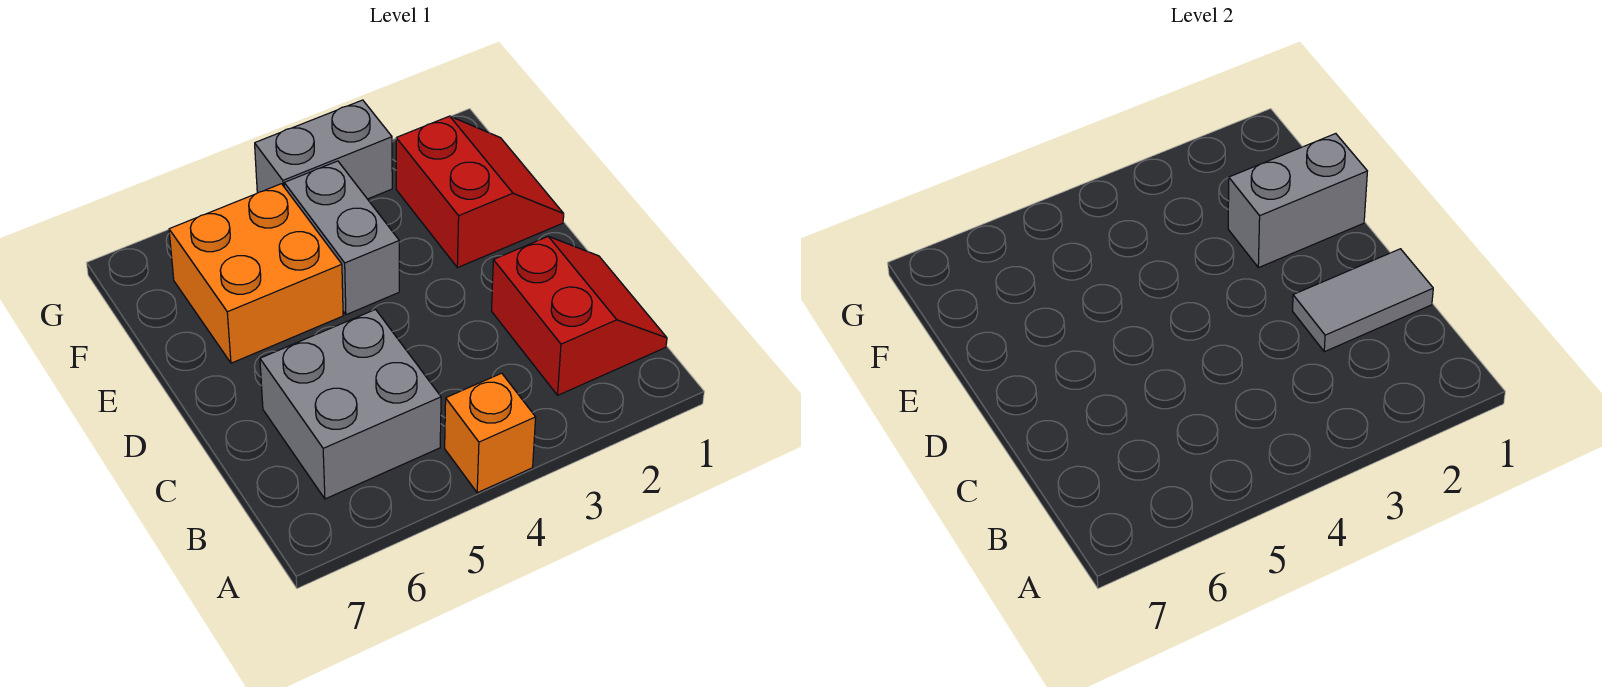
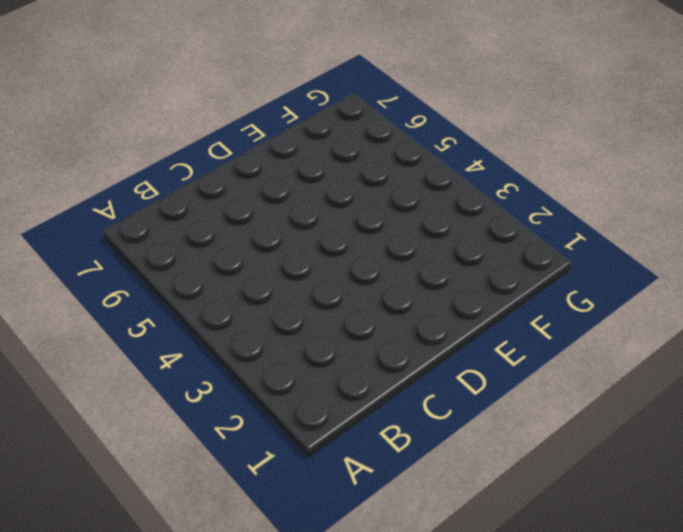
none -> orange brick A4 level 1
none -> red slope B1:C2 level 1 top 2

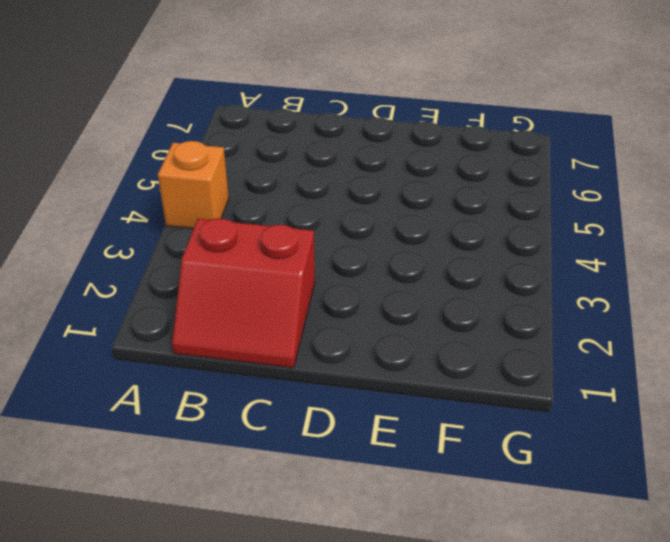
none -> grey brick B5:C6 level 1
none -> red slope E1:F2 level 1 top 2

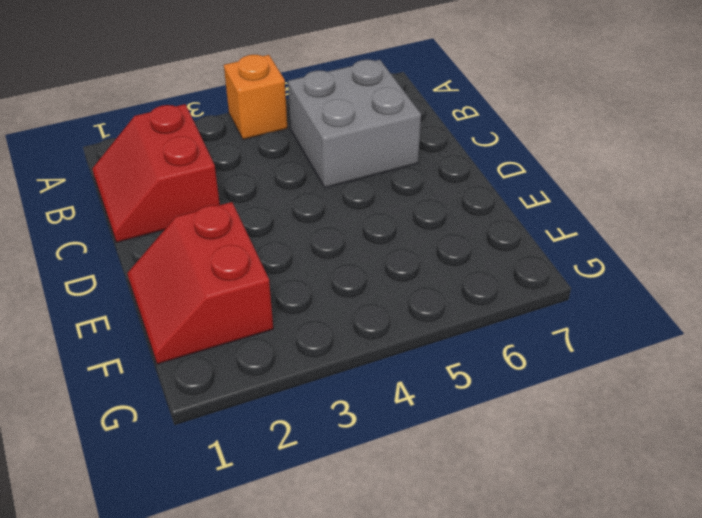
none -> grey brick E4:F4 level 1
none -> orange brick E5:F6 level 1

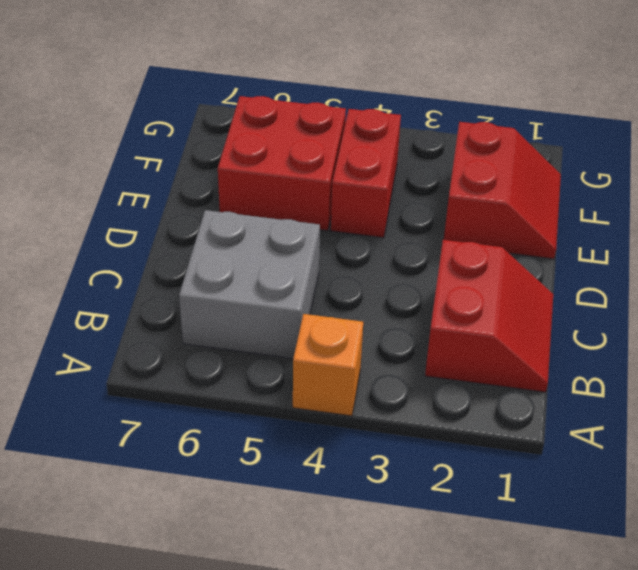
red brick E4:F4 level 1 -> grey brick E4:F4 level 1
red brick E5:F6 level 1 -> orange brick E5:F6 level 1
none -> grey brick G3:G4 level 1
none -> grey tile C1:C2 level 2

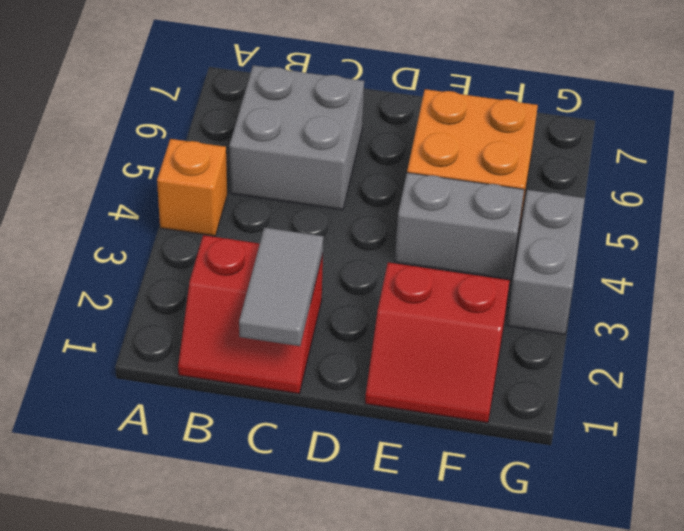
none -> grey brick E1:E2 level 2

